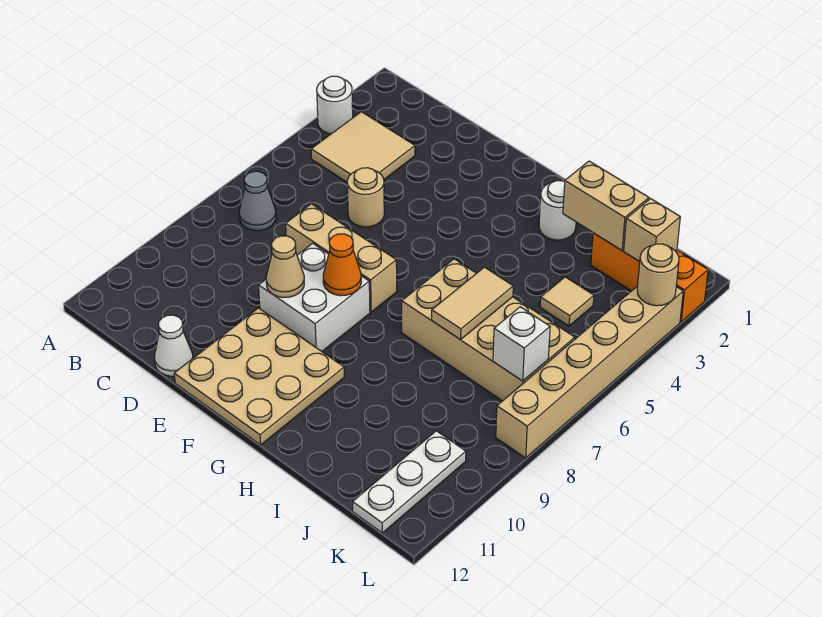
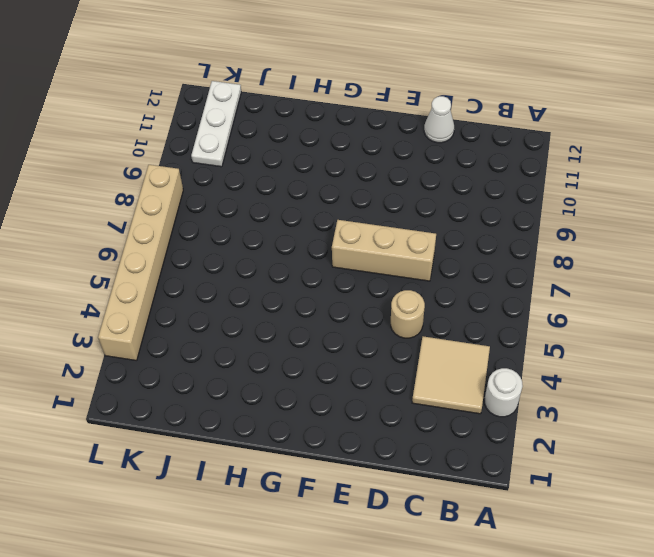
none -> grey cone B7 level 1
none -> white brick E8:F9 level 1
none -> tan plate E10:G12 level 1

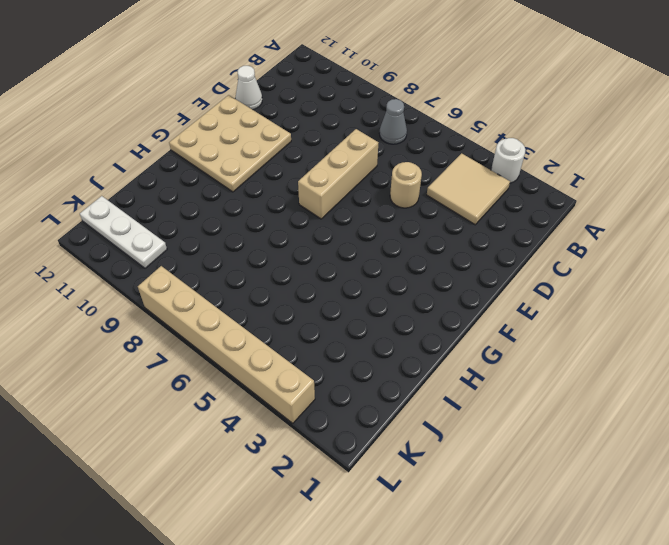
none -> white brick E8:F9 level 1
none -> white round brick H2 level 1
none -> tan brick H6:K7 level 1

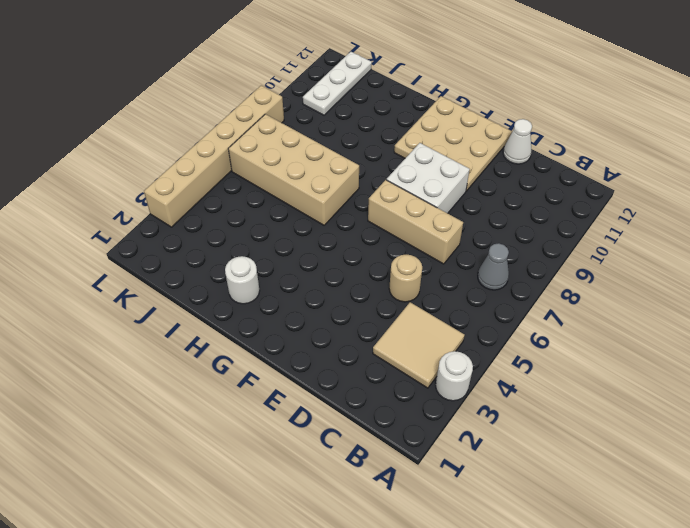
none -> orange brick J2:L2 level 1
none -> tan tile J4 level 1
none -> tan cone E9 level 2

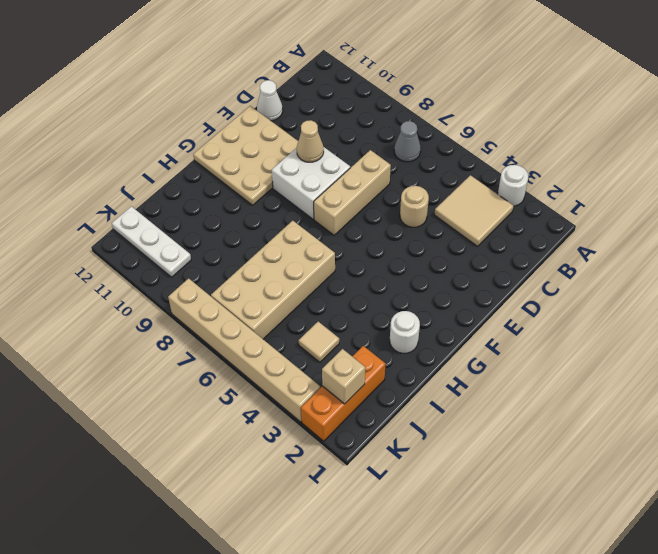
none -> orange cone F8 level 2
none -> tan brick I2:J2 level 2
none -> tan tile I6:I7 level 2

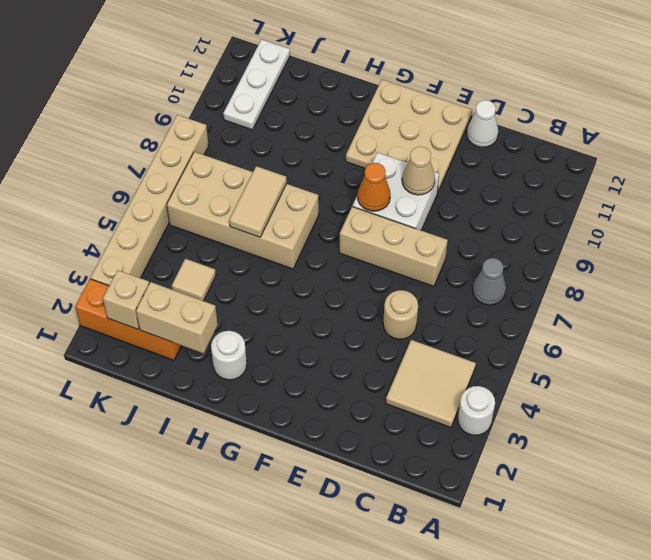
none -> white brick K7 level 2
none -> tan round brick L3 level 2

